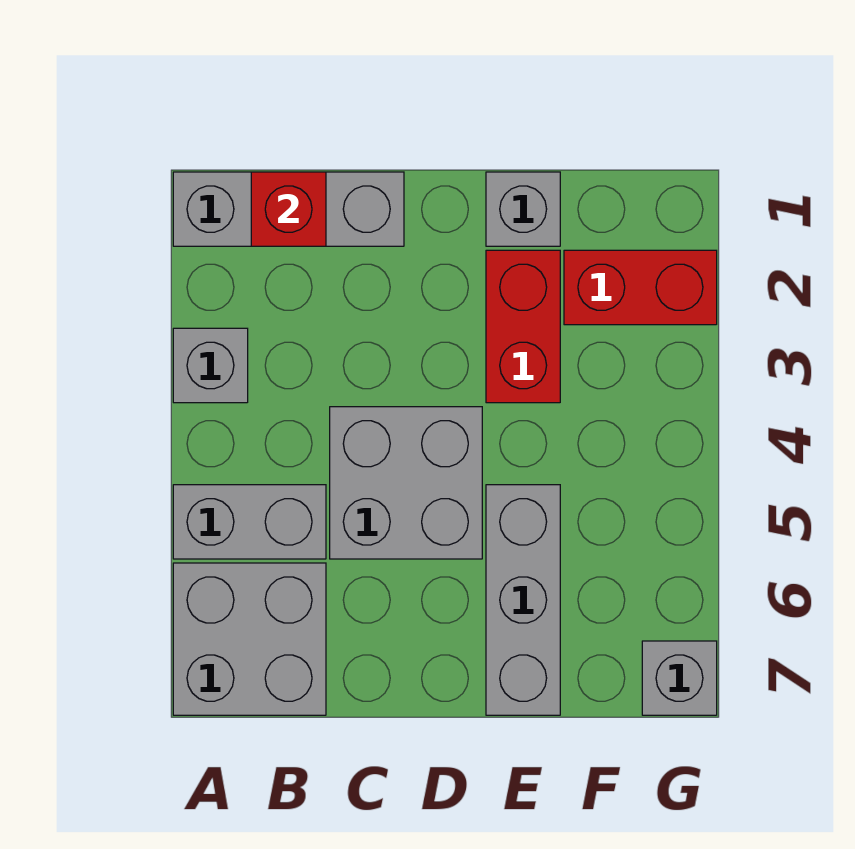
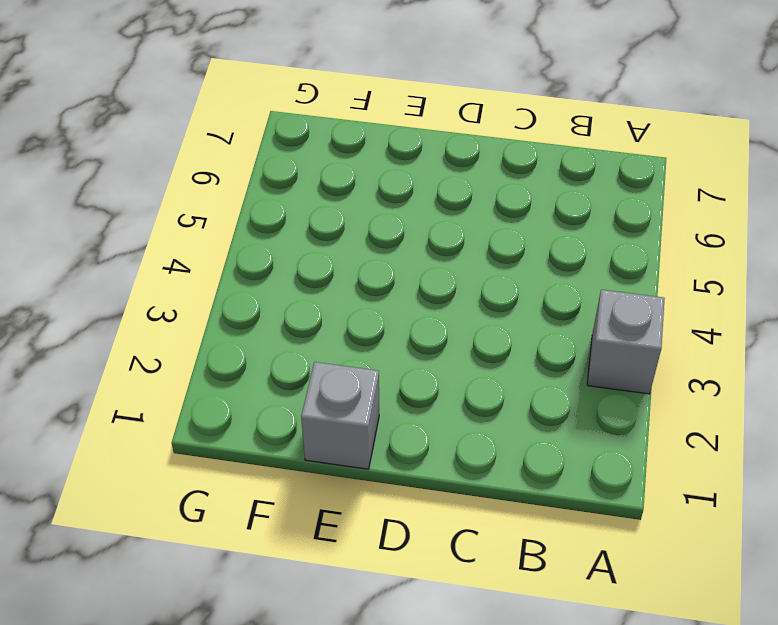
none -> grey brick A1:C1 level 1
none -> grey brick A5:B5 level 1

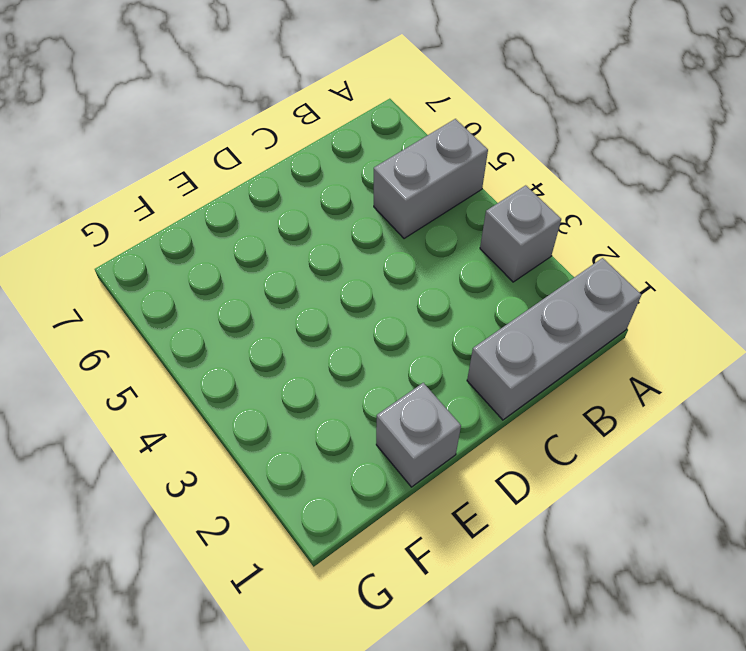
none -> grey brick A6:B7 level 1
none -> grey brick C4:D5 level 1

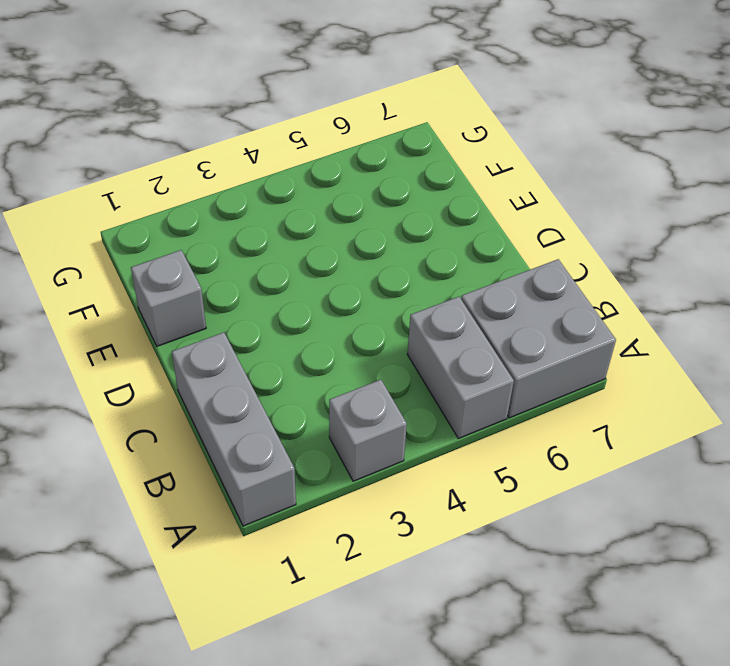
none -> grey brick C4:D5 level 1
none -> red brick E2:E3 level 1

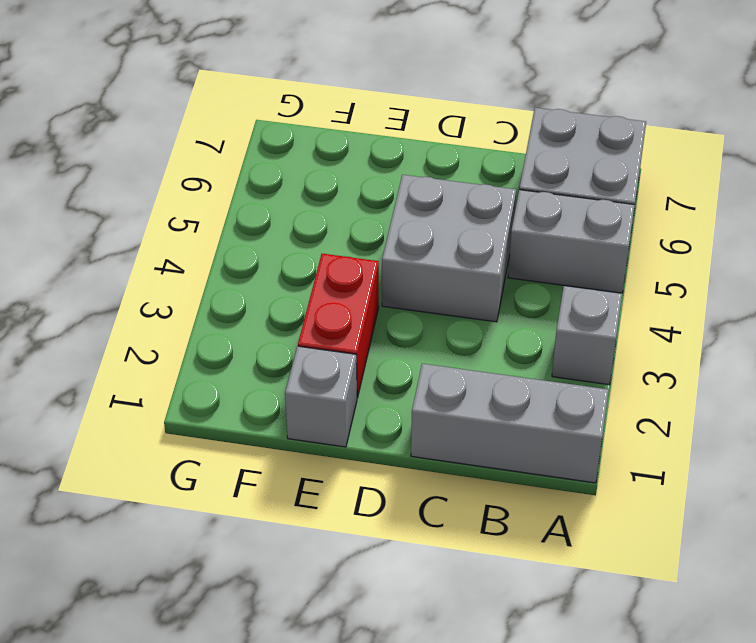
none -> grey brick E5:E7 level 1
none -> red brick F2:G2 level 1

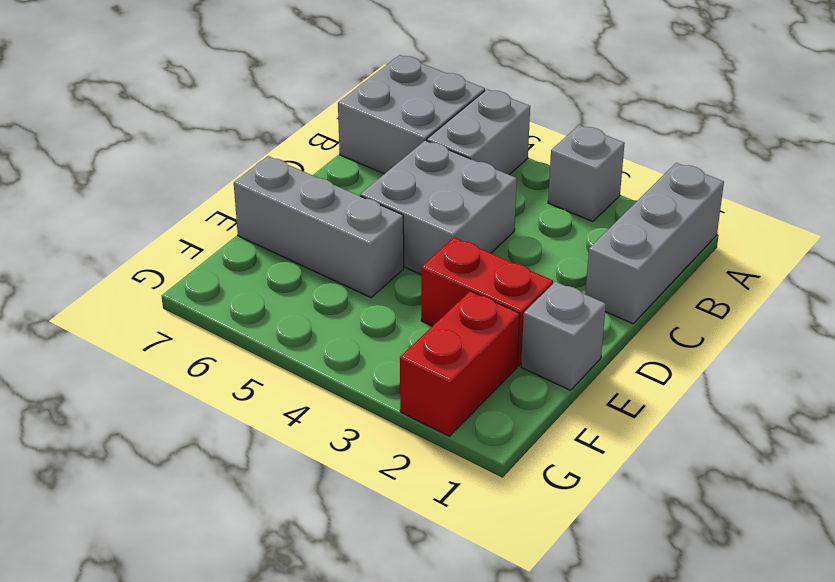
none -> grey brick G7 level 1
none -> red brick B1 level 2

